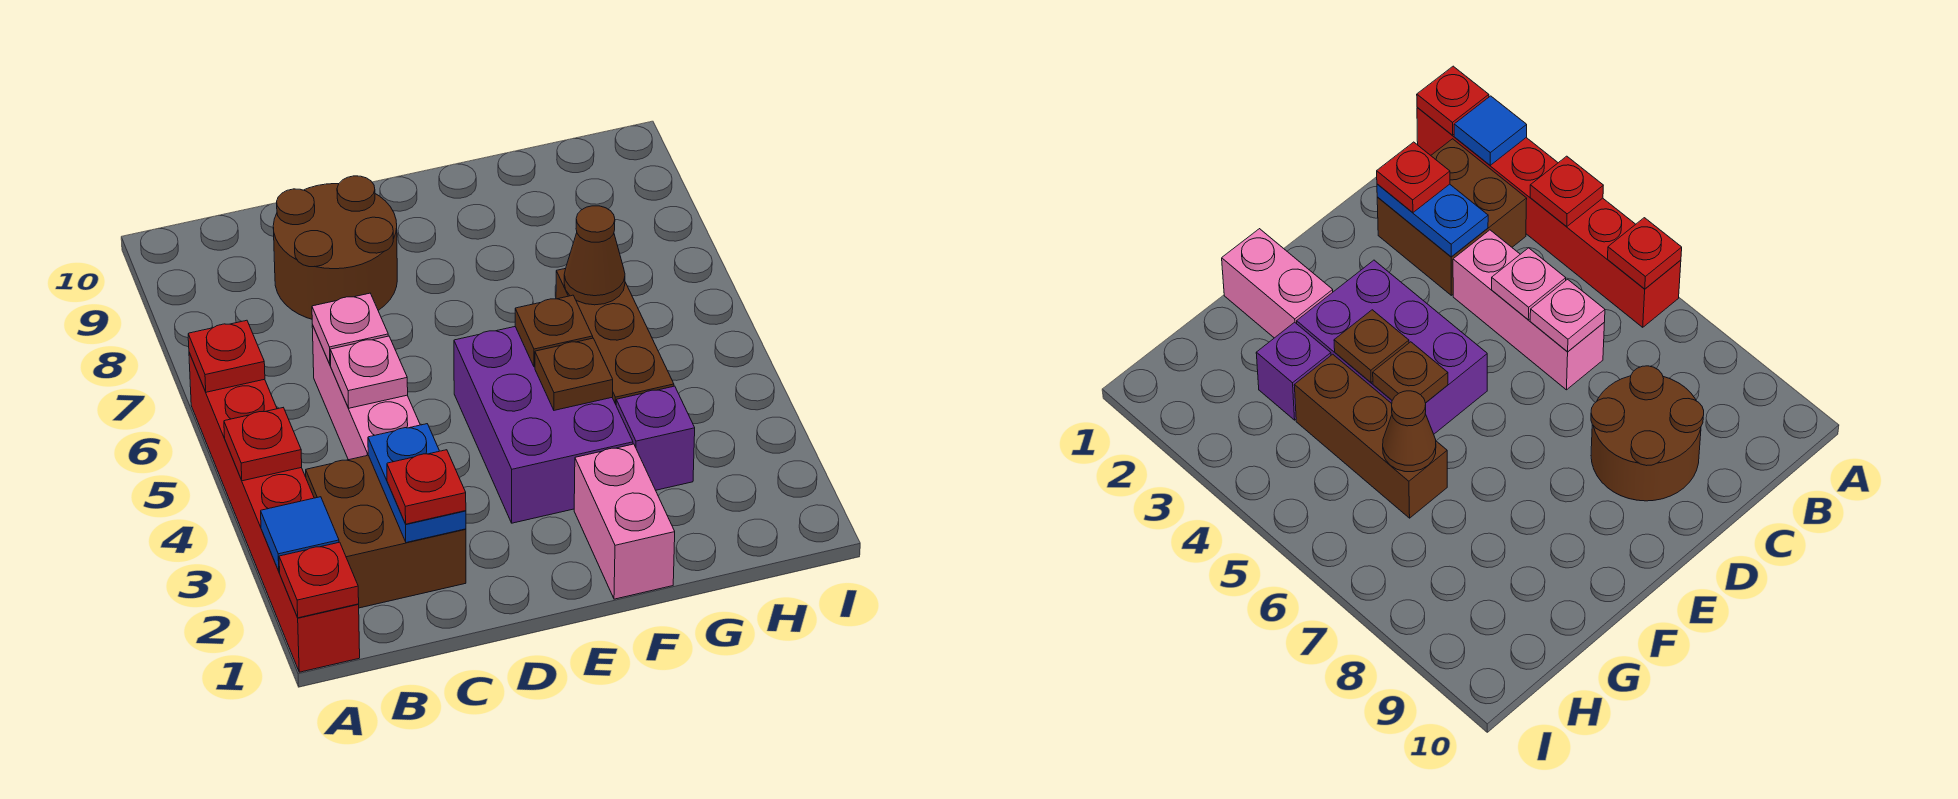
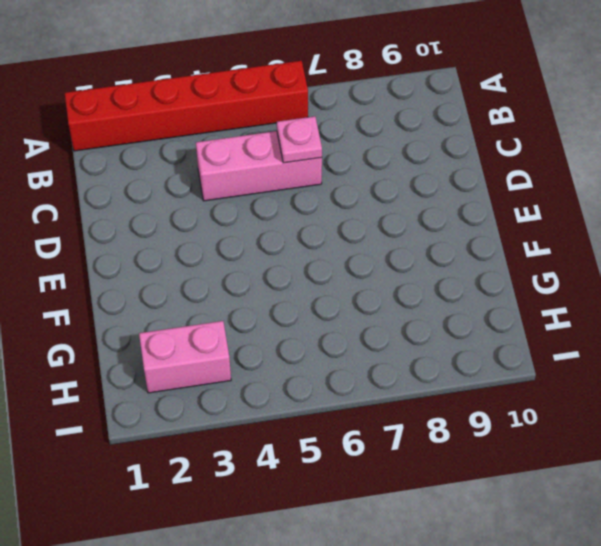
pink brick H2:H3 level 1 -> pink brick F1:F2 level 1
none -> brown brick B2:C3 level 1
none -> brown round brick C8:D9 level 1
none -> purple brick E3:F5 level 1

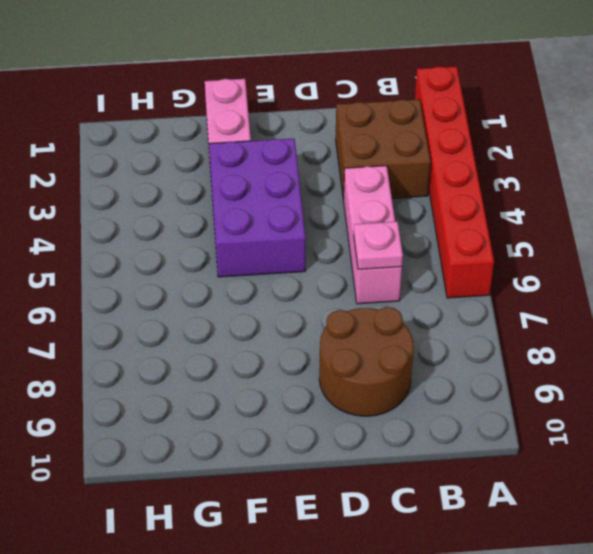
none -> purple brick G3 level 1
none -> brown brick G4:G6 level 1
none -> red plate A1 level 2

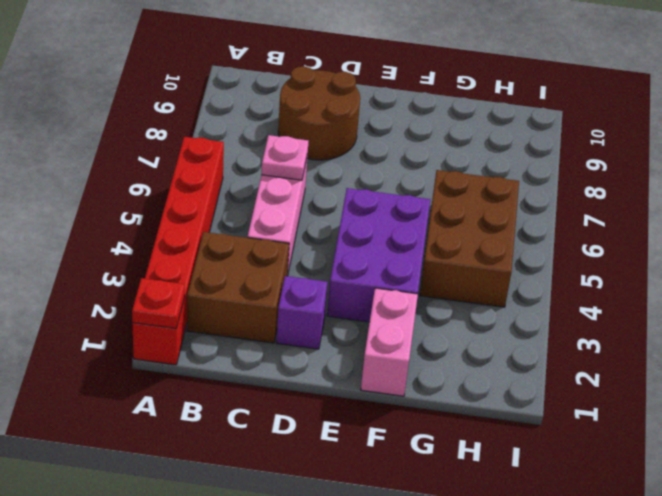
purple brick D2 level 1 -> purple brick G3 level 1
brown brick G4:H6 level 1 -> brown brick G4:G6 level 1
none -> blue tile A2 level 2
none -> red plate A4 level 2
none -> red plate A6 level 2

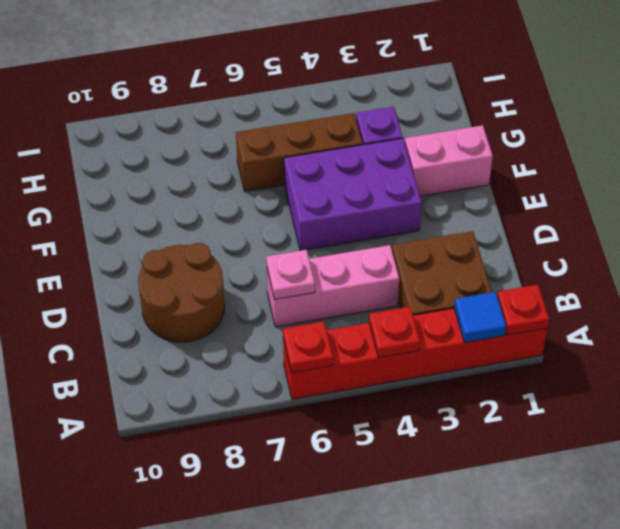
none -> blue plate C2:C3 level 2
none -> pink plate C5 level 2
none -> brown plate F4 level 2

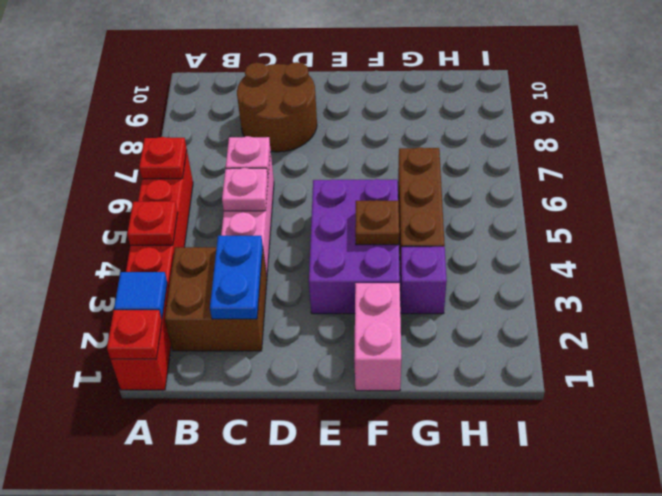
none -> brown plate F5 level 2
none -> brown cone G6 level 2
none -> red plate C2 level 3

